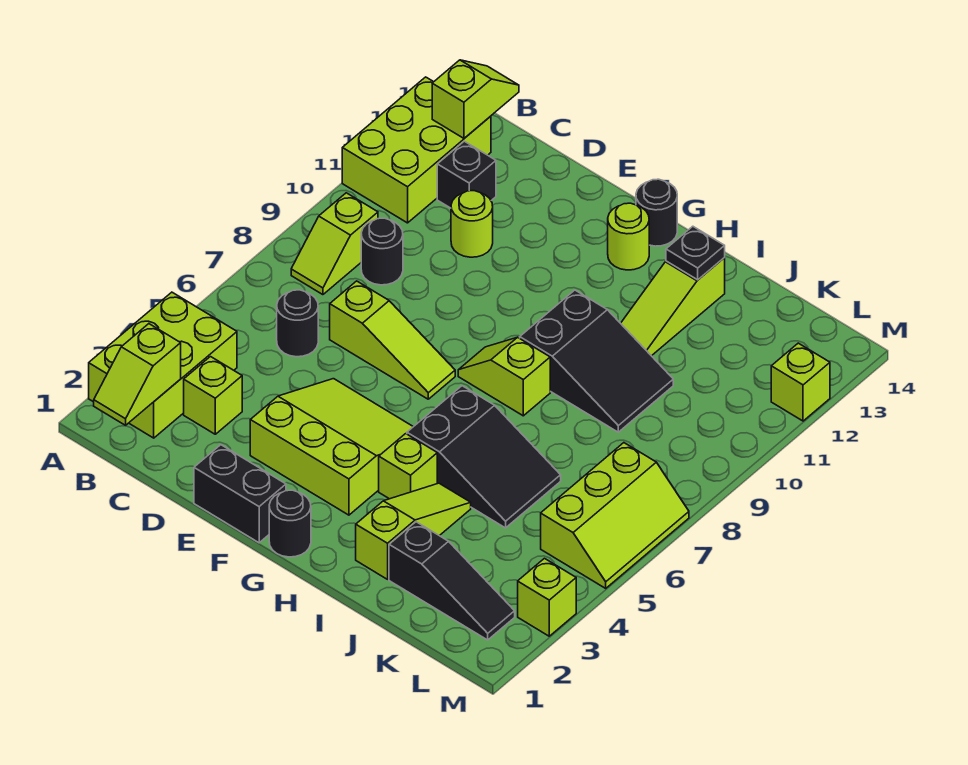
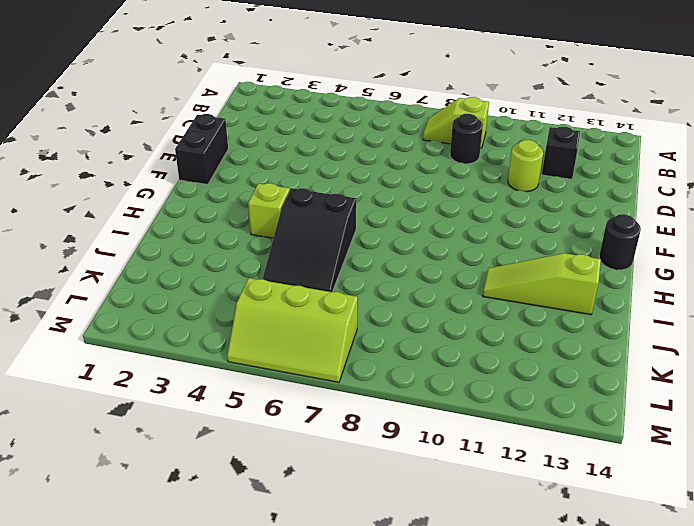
none -> lime brick A2:B4 level 1
none -> lime brick A11:B13 level 1
none -> lime brick C3 level 1

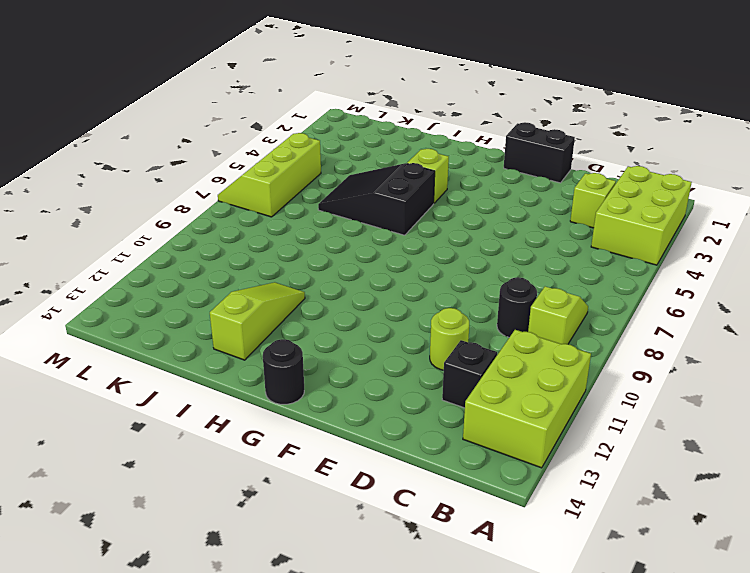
none -> black round brick C6 level 1
none -> lime slope D7:F7 level 1 top D
none -> lime slope E3:G5 level 1 top 3

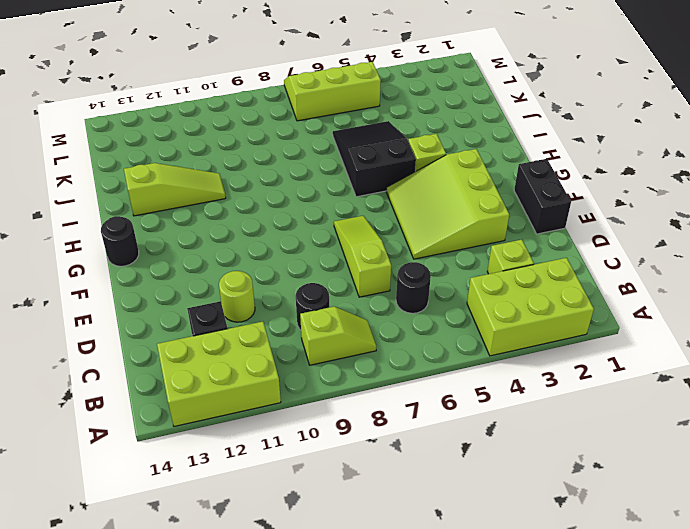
none -> black round brick G1 level 1
none -> lime slope G8:H8 level 1 top H
none -> lime round brick G13 level 1

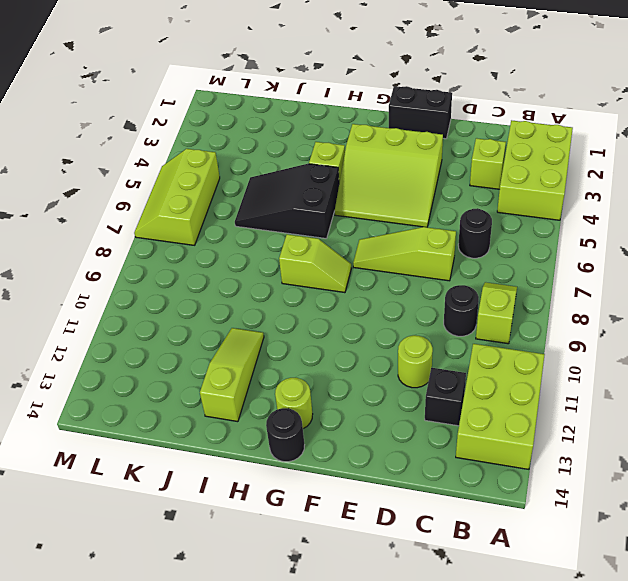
none -> black round brick G1 level 1
none -> black slope H9:J10 level 1 top H
none -> lime slope I2:I4 level 1 top 2

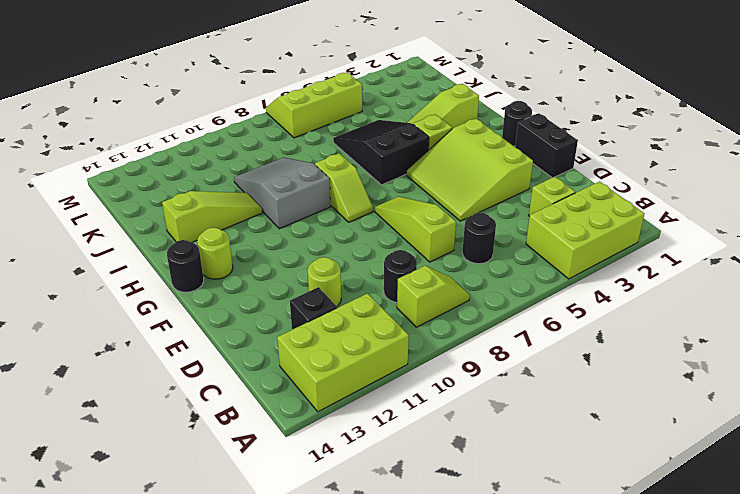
grey slope H9:J10 level 1 top H -> black slope H9:J10 level 1 top H
none -> black slope J2:L2 level 1 top J
none -> lime brick M3 level 1
none -> lime brick M12 level 1

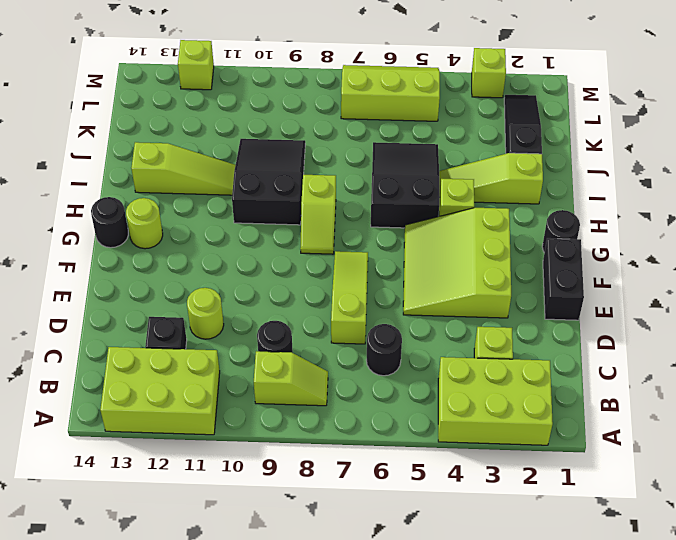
none -> lime slope B1:B2 level 2 top 2
none -> lime slope B13:B14 level 2 top 13
none -> black plate I13 level 2

